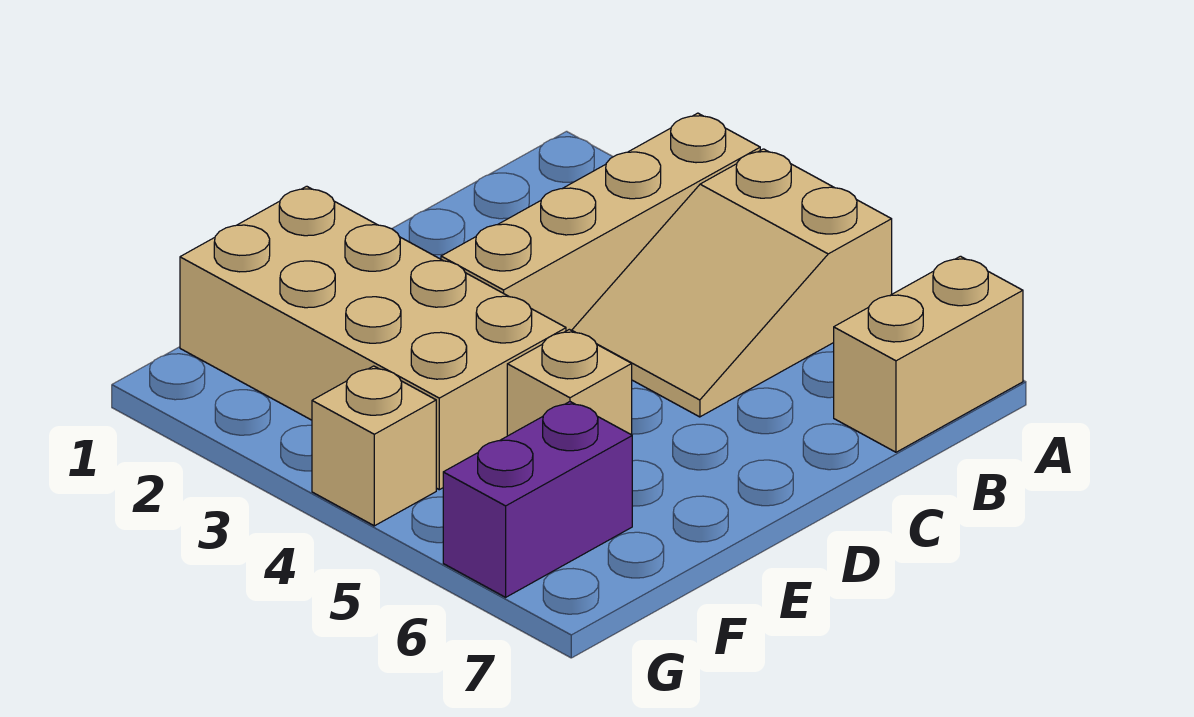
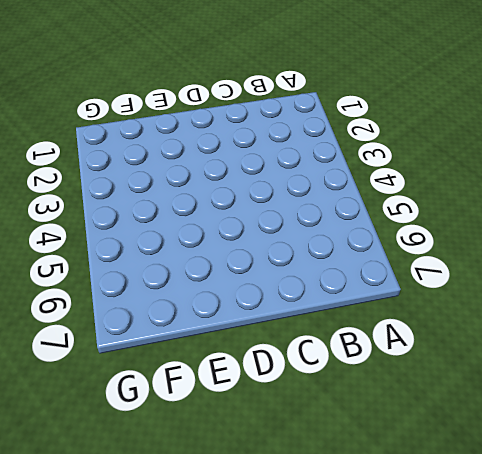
none -> tan brick A3:D3 level 1
none -> tan slope A4:C5 level 1 top A

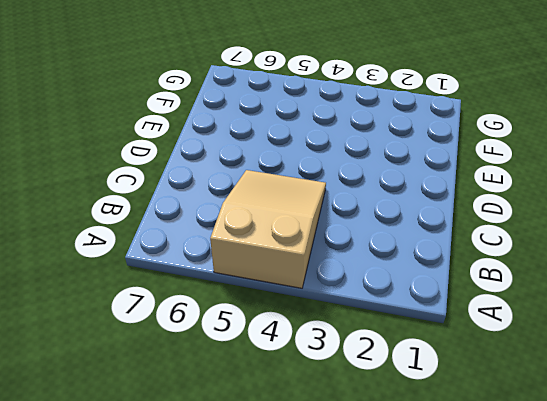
none -> tan brick A3:D3 level 1
none -> tan brick A7:B7 level 1

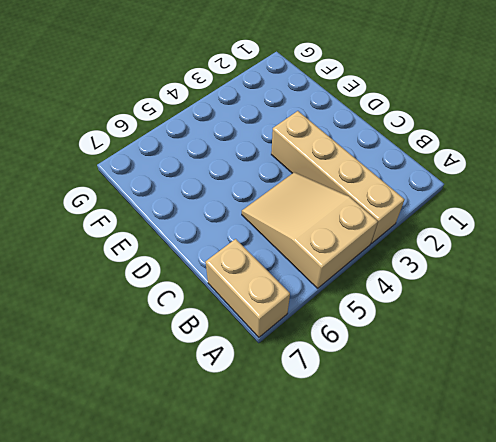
none -> tan brick E1:F4 level 1
none -> tan brick E5 level 1

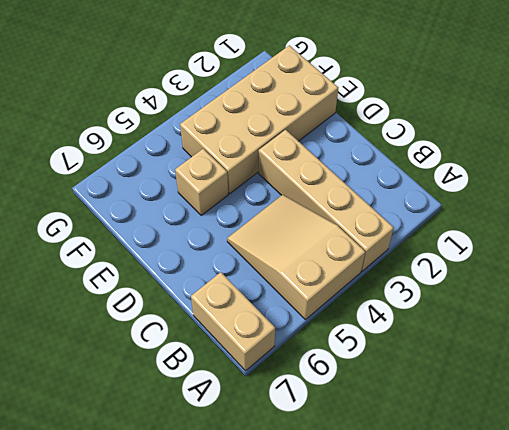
none -> purple brick F6:G6 level 1
none -> tan brick G4 level 1

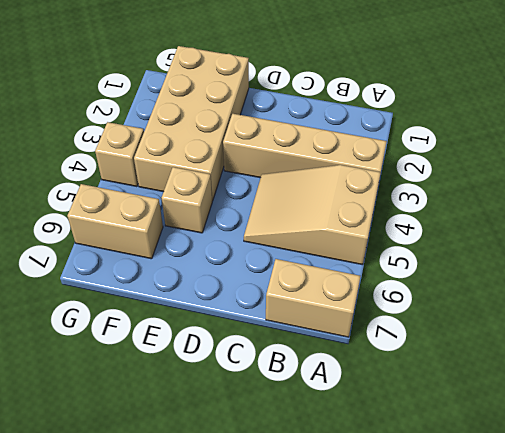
tan brick F6:G6 level 1 -> purple brick F6:G6 level 1

